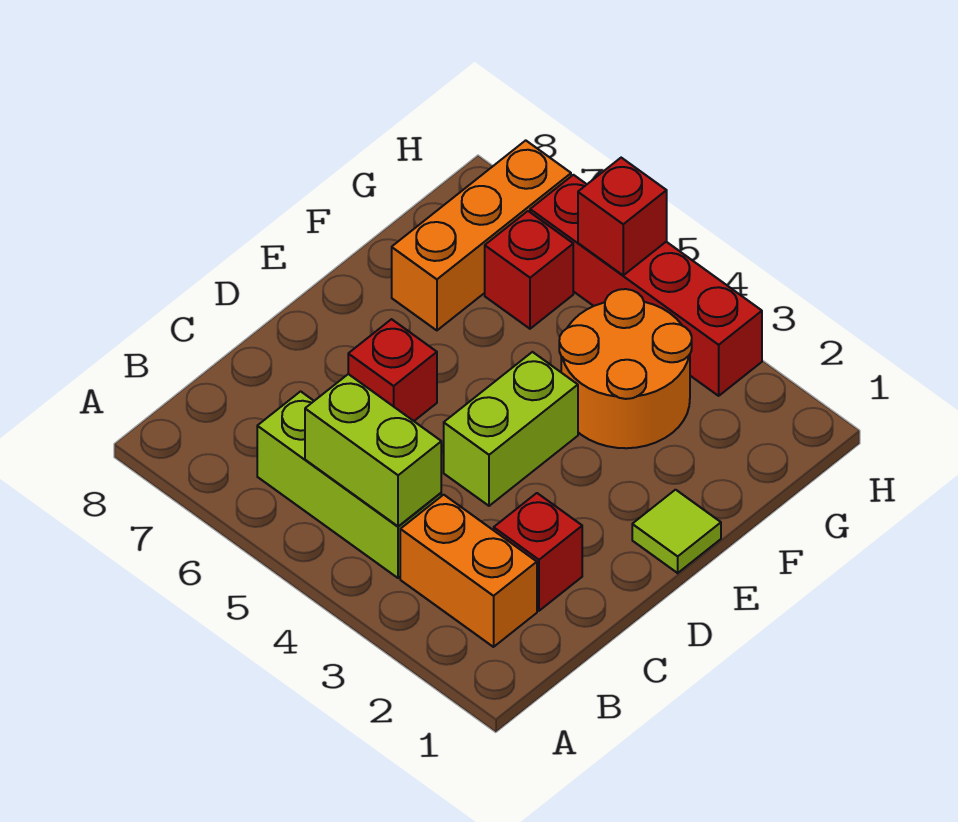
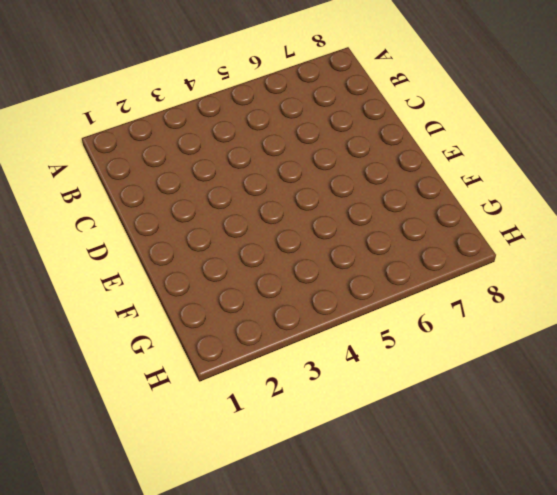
none -> orange brick B2:B3 level 1
none -> lime brick B4:B6 level 1
none -> red brick C2 level 1

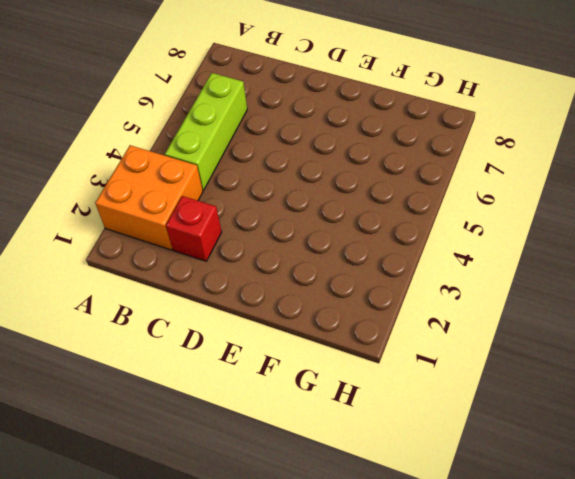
orange brick A2:B3 level 1 -> orange brick B2:B3 level 1
none -> lime brick D4:E4 level 1
none -> red brick D6 level 1
none -> lime tile E1 level 1

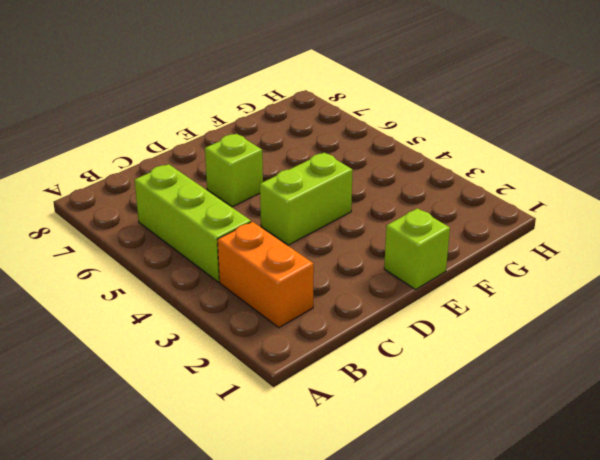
lime brick D6 level 1 -> red brick D6 level 1
lime brick E1 level 1 -> lime tile E1 level 1
none -> red brick C2 level 1
none -> orange round brick F3:G4 level 1
none -> orange brick F7:H7 level 1

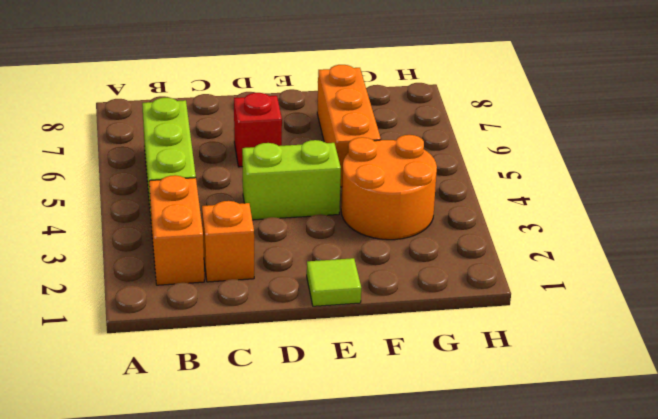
orange brick C2 level 1 -> red brick C2 level 1
orange brick F5:F7 level 1 -> orange brick F7:H7 level 1
none -> red brick G6 level 1
none -> red brick H3:H6 level 1
none -> lime brick B4:B5 level 2

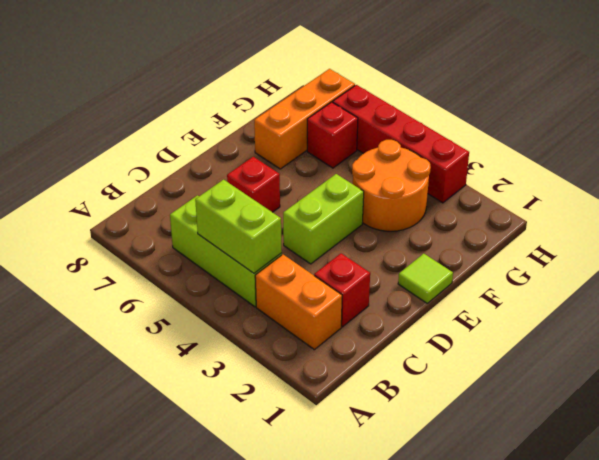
none -> red brick H5 level 2

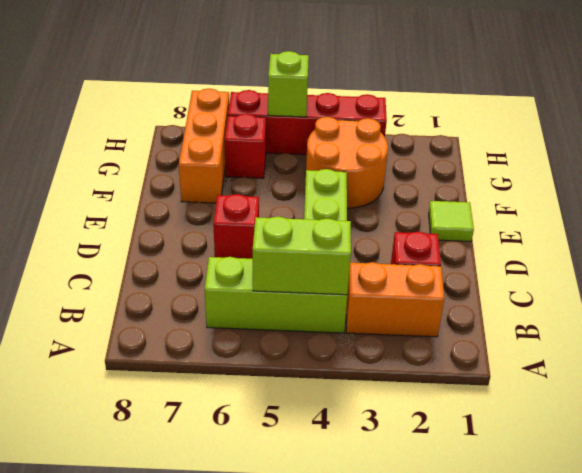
lime brick H5 level 2 -> red brick H5 level 2

